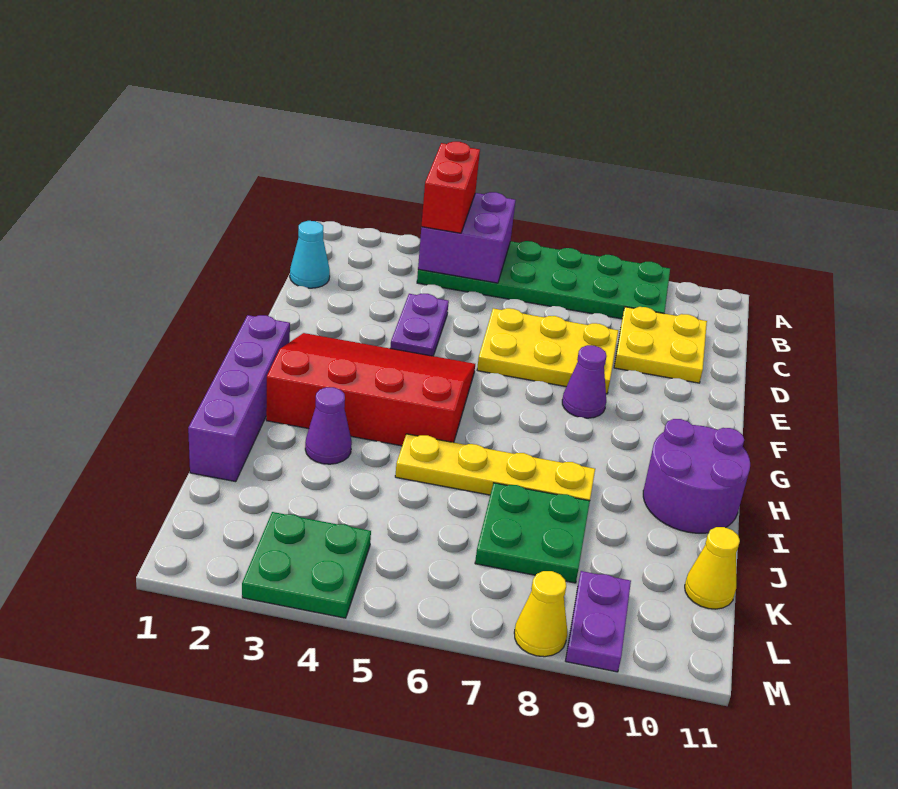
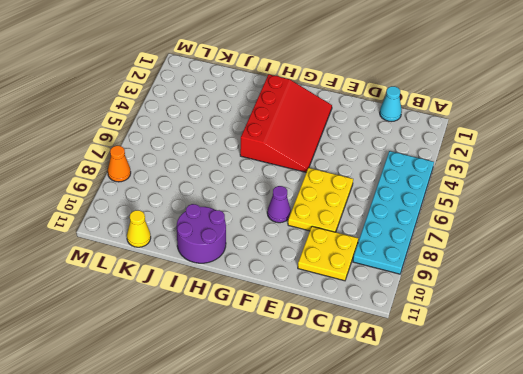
cyan plate A4:B9 level 1 -> green plate A4:B9 level 1
orange cone M8 level 1 -> yellow cone M8 level 1
none -> purple plate D4:E4 level 1
none -> purple brick G1:J1 level 1
none -> purple cone I3 level 1

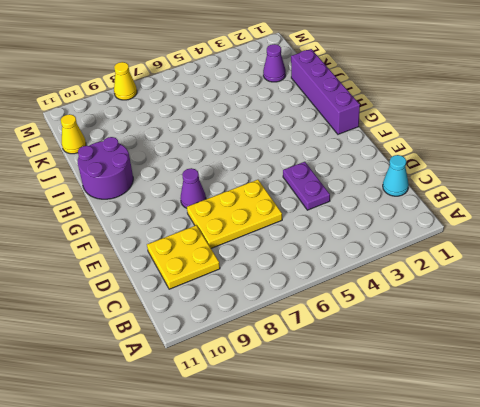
purple cone K2 level 1 -> purple cone I3 level 1
none -> green plate A4:B9 level 1
none -> red slope F2:H5 level 1 top H
none -> yellow plate I5:I8 level 1

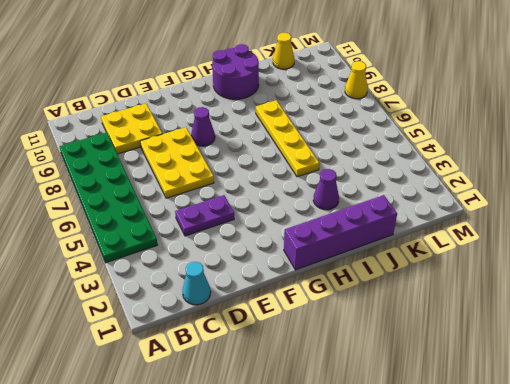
none -> red slope F2:H5 level 1 top H
none -> green plate J7:K8 level 1
none -> green plate L3:M4 level 1

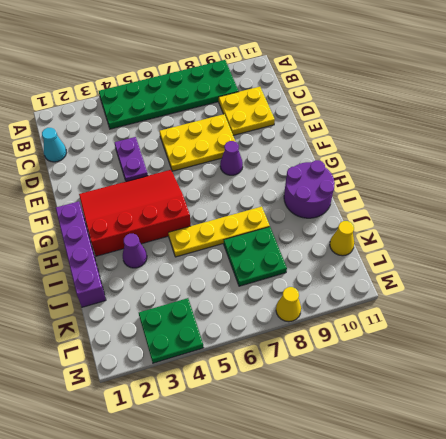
none -> purple plate L9:M9 level 1
none -> purple brick A4:B5 level 2
none -> red brick A4:B4 level 3

